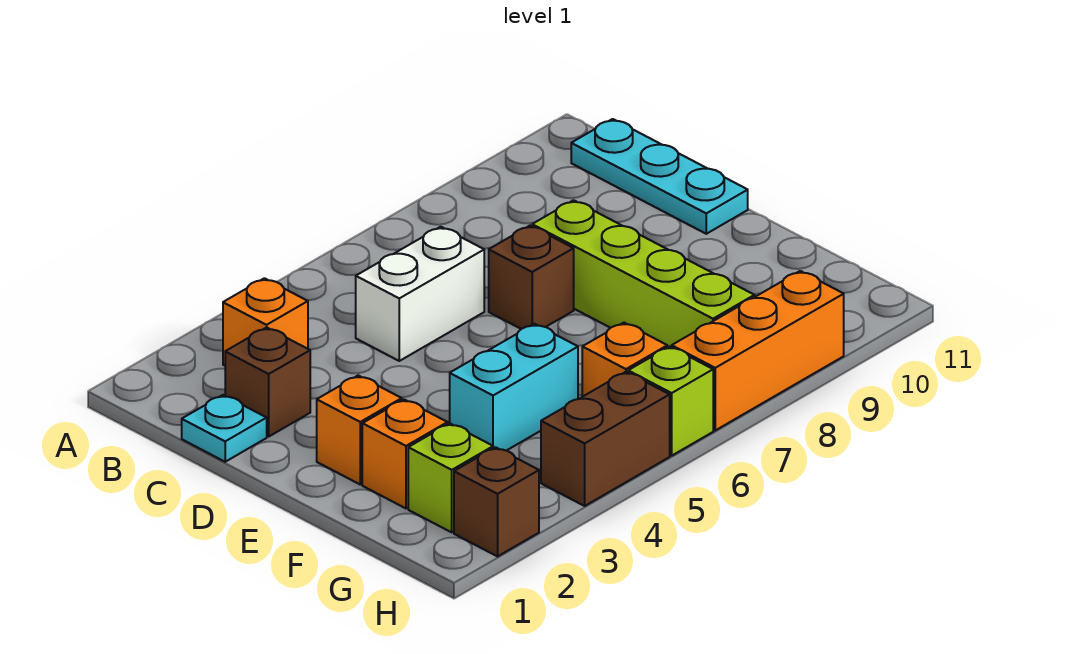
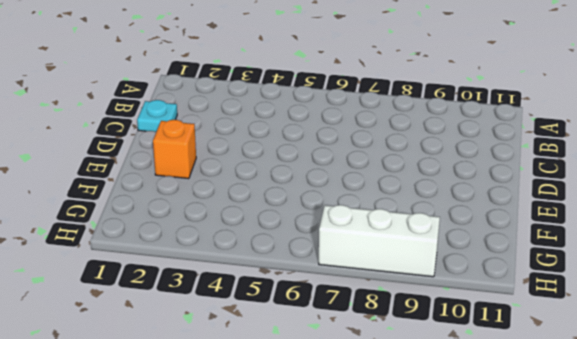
white brick H7:H9 level 1 -> orange brick H7:H9 level 1
none -> orange brick B3 level 1
none -> cyan plate B11:D11 level 1
none -> brown brick C2 level 1

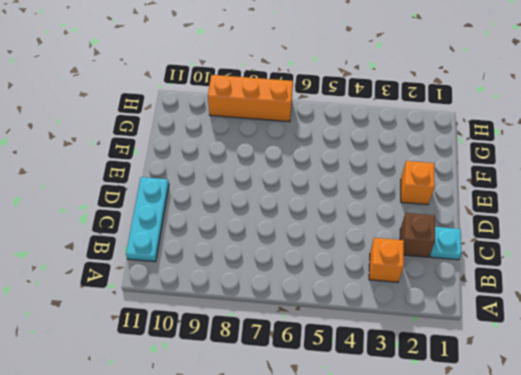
none -> white brick C5:C6 level 1
none -> brown brick D7 level 1
none -> lime brick D8:G8 level 1

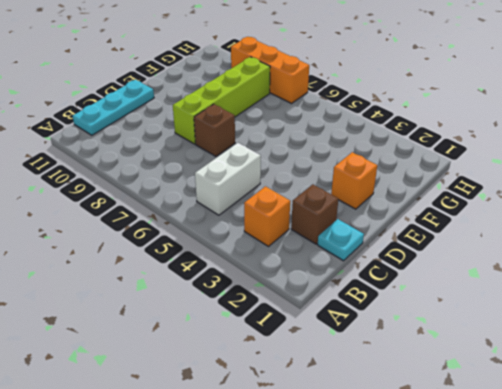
white brick B5:C5 level 1 -> white brick C5:C6 level 1
none -> orange brick F2 level 1
none -> cyan brick F4:F5 level 1
none -> lime brick G2 level 1

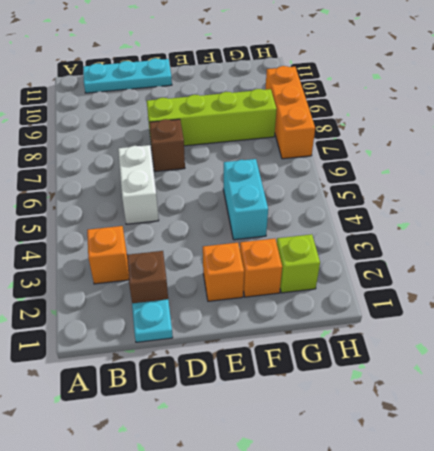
none -> orange brick G6 level 1
none -> brown brick H2 level 1
none -> brown brick H4:H5 level 1

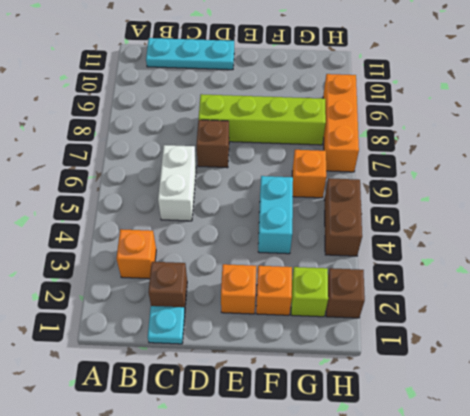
none -> lime brick H6 level 1

